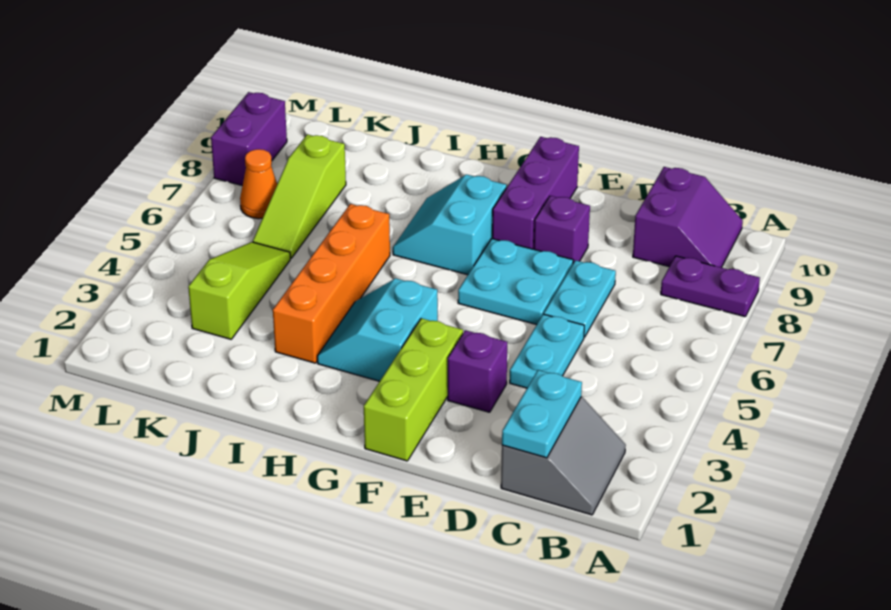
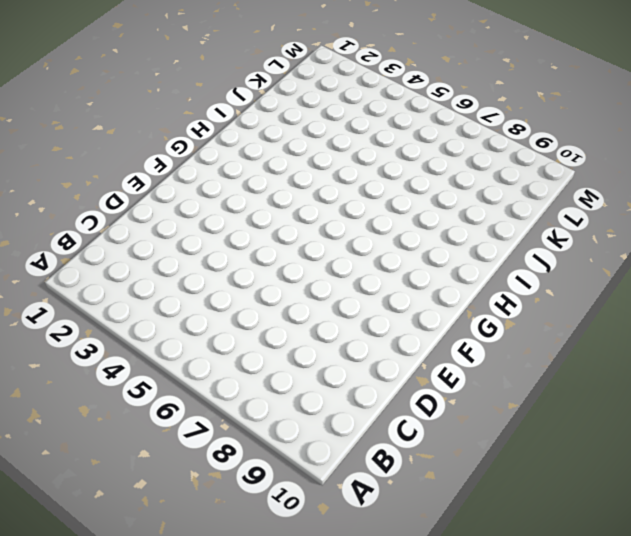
none -> purple plate A8:B8 level 1
none -> grey slope B1:C2 level 1 top C
none -> purple slope B9:C10 level 1 top C

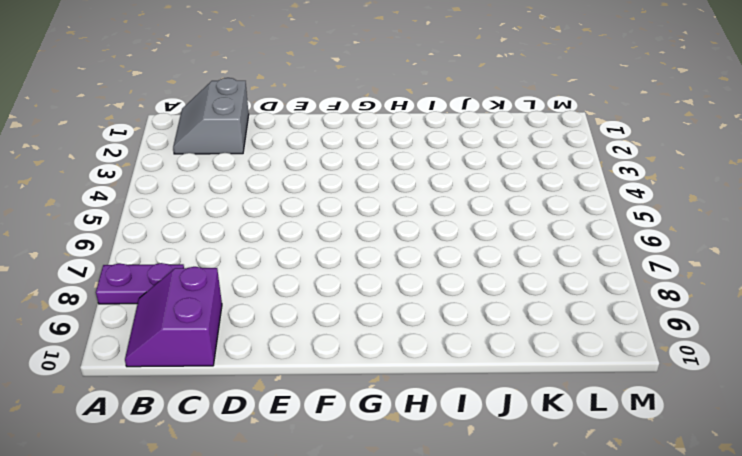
none -> cyan plate D4:D5 level 1
none -> cyan plate D6:D7 level 1
none -> purple brick E3 level 1

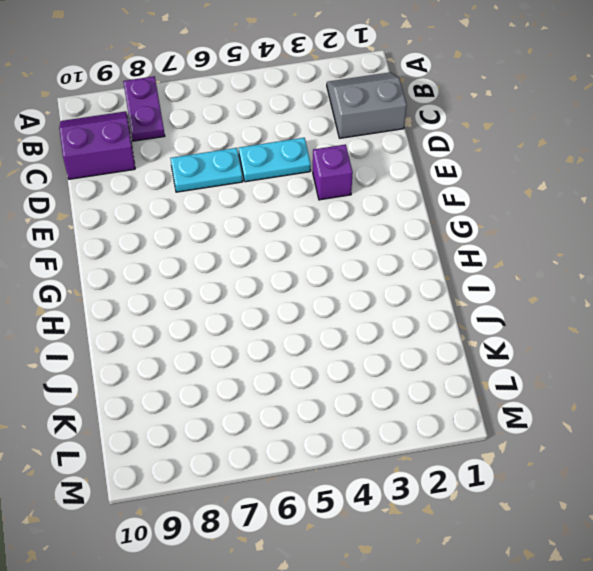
none -> cyan plate E6:F7 level 1
none -> purple brick E8 level 1
none -> lime brick F1:F3 level 1

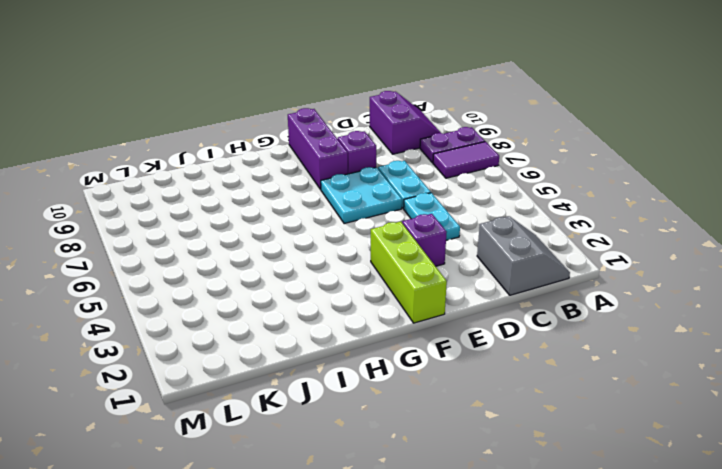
purple tile A7:B7 level 1 -> none
none -> cyan slope G3:H4 level 1 top G
none -> cyan slope G7:H8 level 1 top G
none -> orange brick I3:I6 level 1

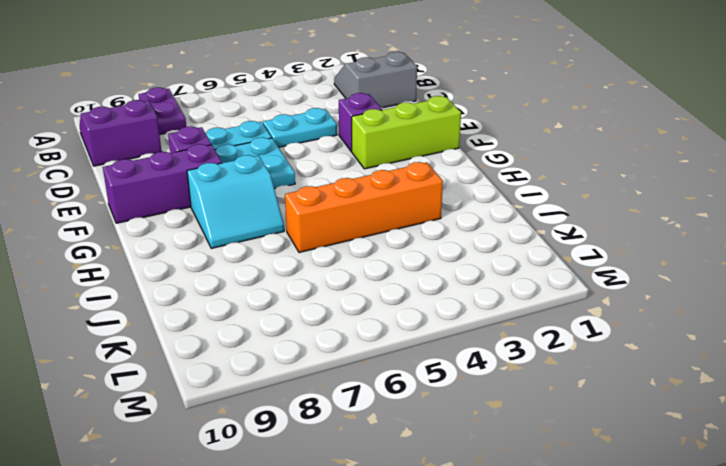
none -> cyan slope G3:H4 level 1 top G
none -> lime slope K3:K5 level 1 top 3
none -> lime slope K6:K8 level 1 top 8

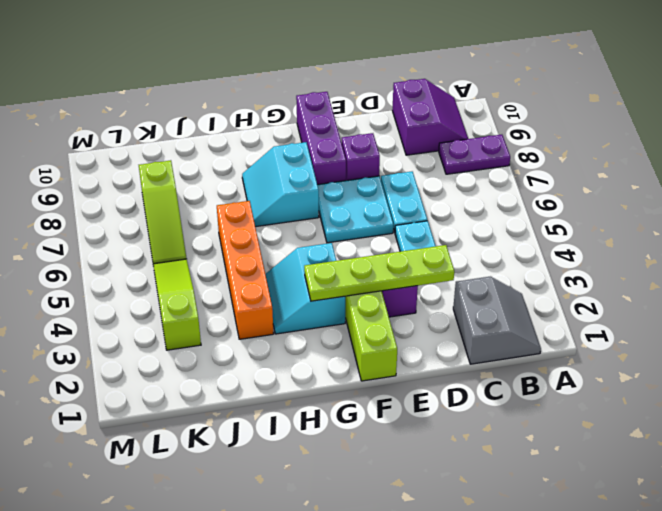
lime plate D3:G3 level 2 -> none
none -> orange cone L7 level 1
none -> purple brick M8:M9 level 1
none -> cyan plate C1:C2 level 2

